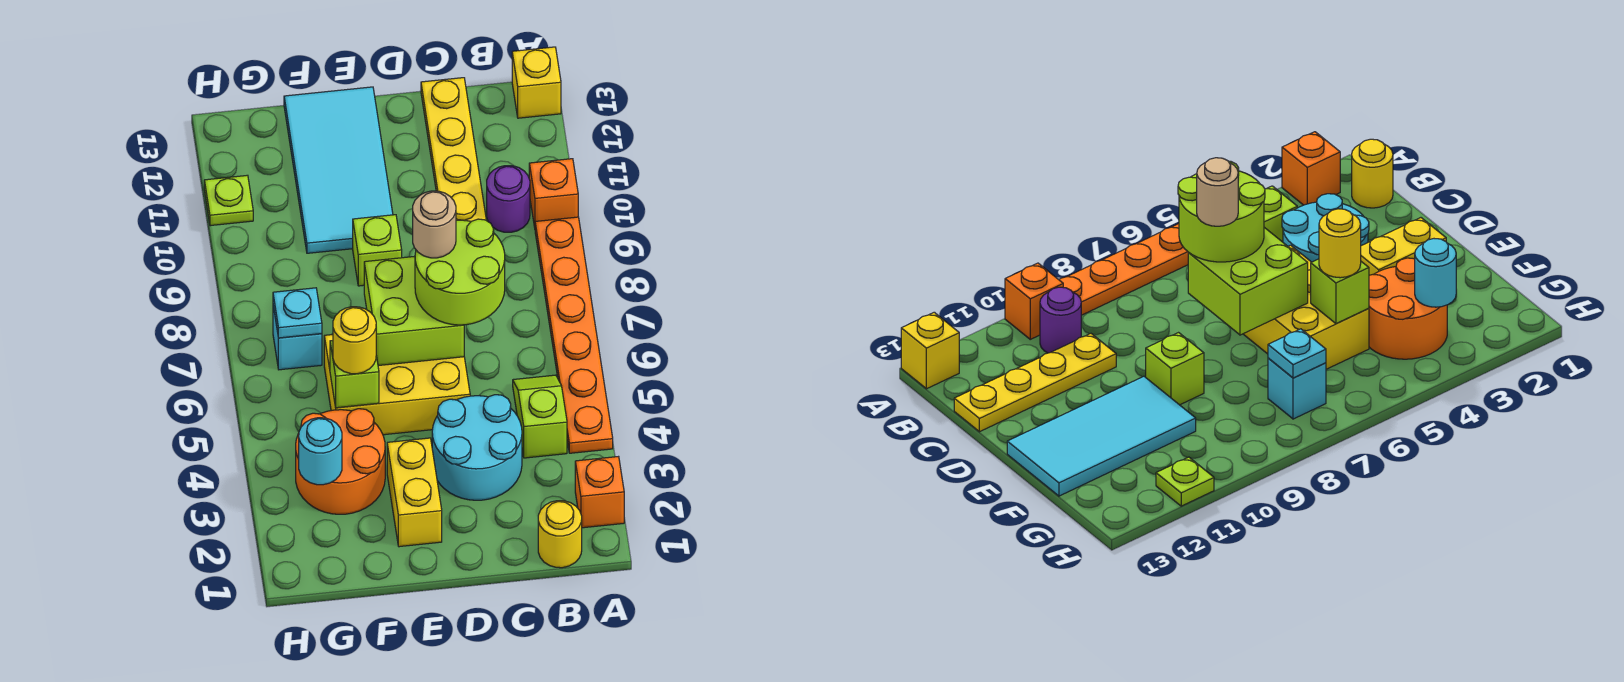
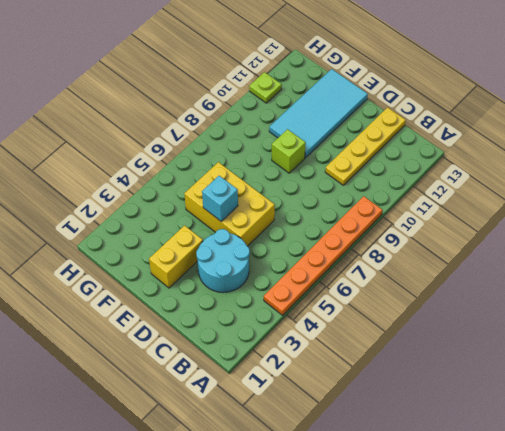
cyan brick E5 level 2 -> cyan brick G7 level 1
none -> orange brick A2 level 1
none -> orange brick A10 level 1
none -> yellow brick A13 level 1

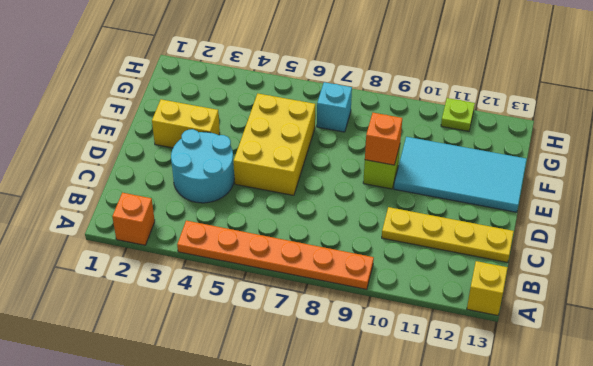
orange brick E9 level 2 -> orange brick A10 level 1
none -> yellow round brick B1 level 1
none -> lime slope B4:B5 level 1 top 4
none -> purple round brick B10 level 1

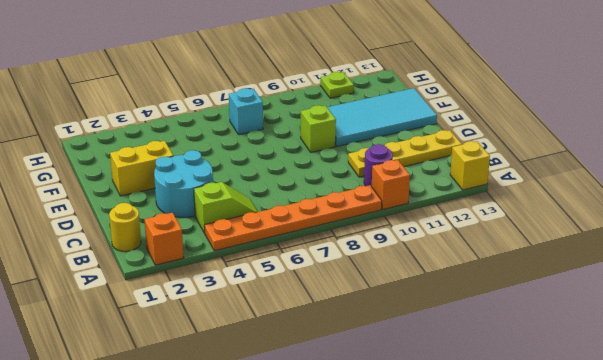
none -> yellow brick D5:F6 level 1
none -> orange round brick F3:G4 level 1
none -> lime brick D6:E7 level 2

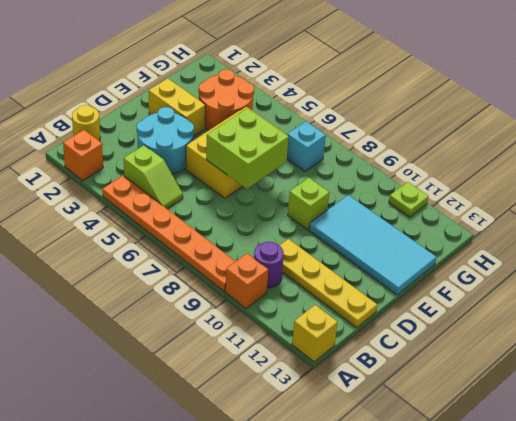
none -> lime brick F5 level 2
none -> cyan round brick G3 level 2
none -> cyan plate G7 level 2

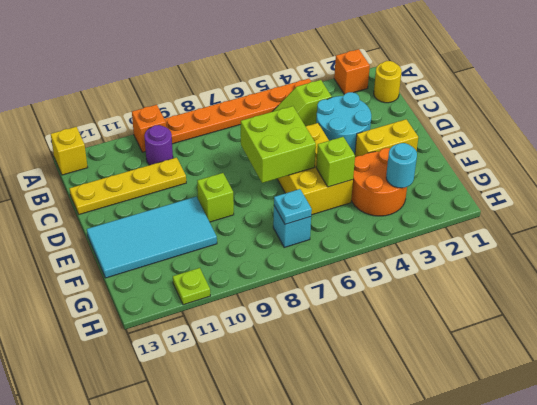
none -> lime round brick C6:D7 level 3
none -> yellow round brick F5 level 3
none -> tan round brick D7 level 4

